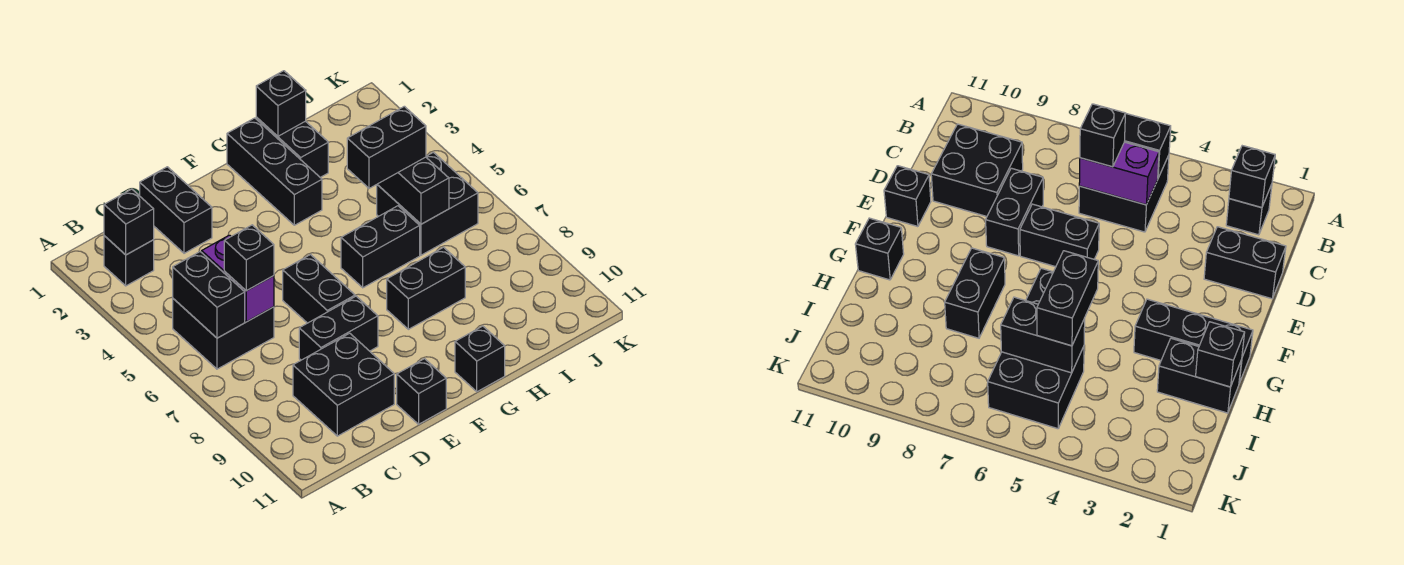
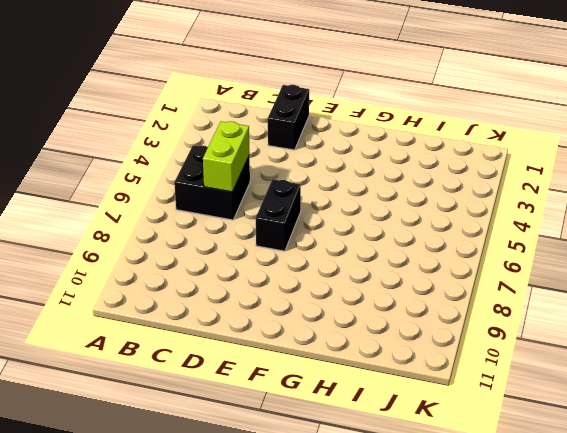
lime brick C5:C6 level 2 -> purple brick C5:C6 level 2
none -> black brick B2 level 1
none -> black brick C9:D10 level 1
none -> black brick D8:E8 level 1

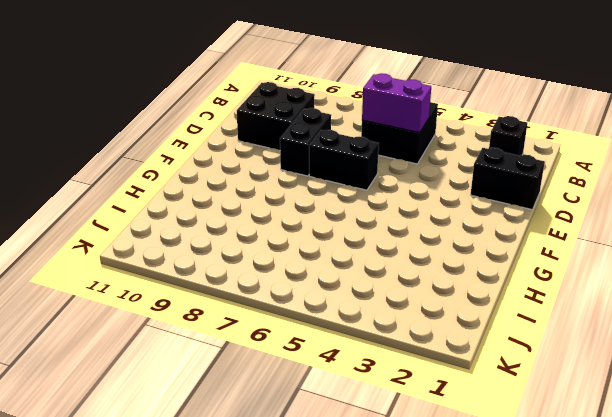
none -> black brick E11 level 1
none -> black brick G1:G3 level 1
none -> black brick G6:H6 level 1

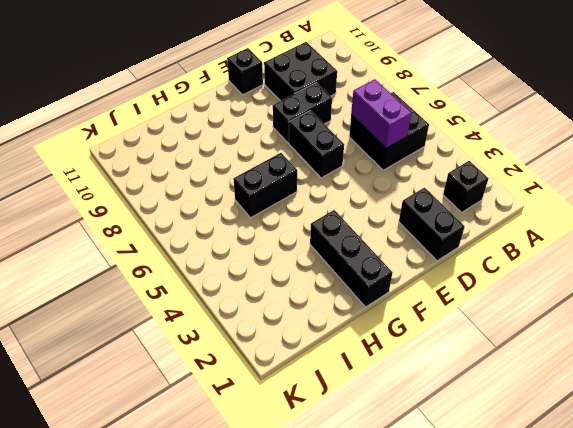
none -> black brick G8:H8 level 1
none -> black brick G11 level 1
none -> black brick H1:H2 level 1

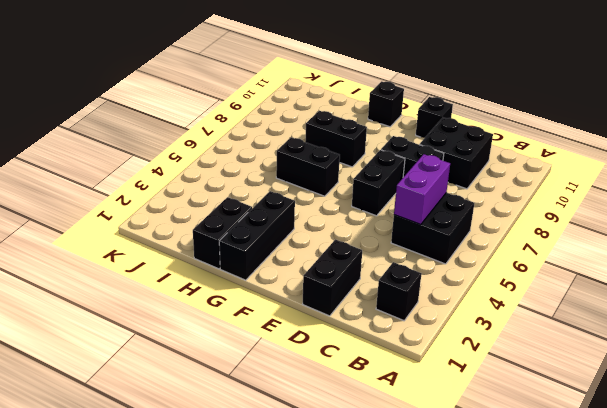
none -> black brick I5:J6 level 1
none -> black brick B2 level 2
none -> black brick B5:B6 level 2

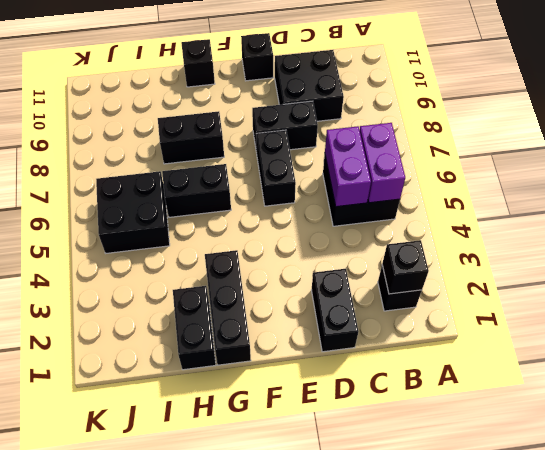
purple brick B5:B6 level 2 -> black brick B5:B6 level 2
none -> black brick H1 level 2
none -> black brick I5:I6 level 2
none -> black brick C6 level 3

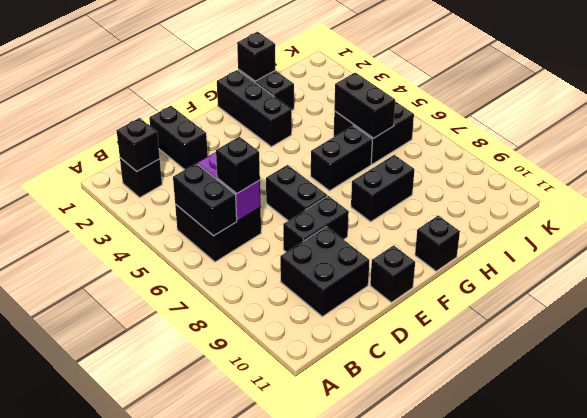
none -> black brick H5:I5 level 3

